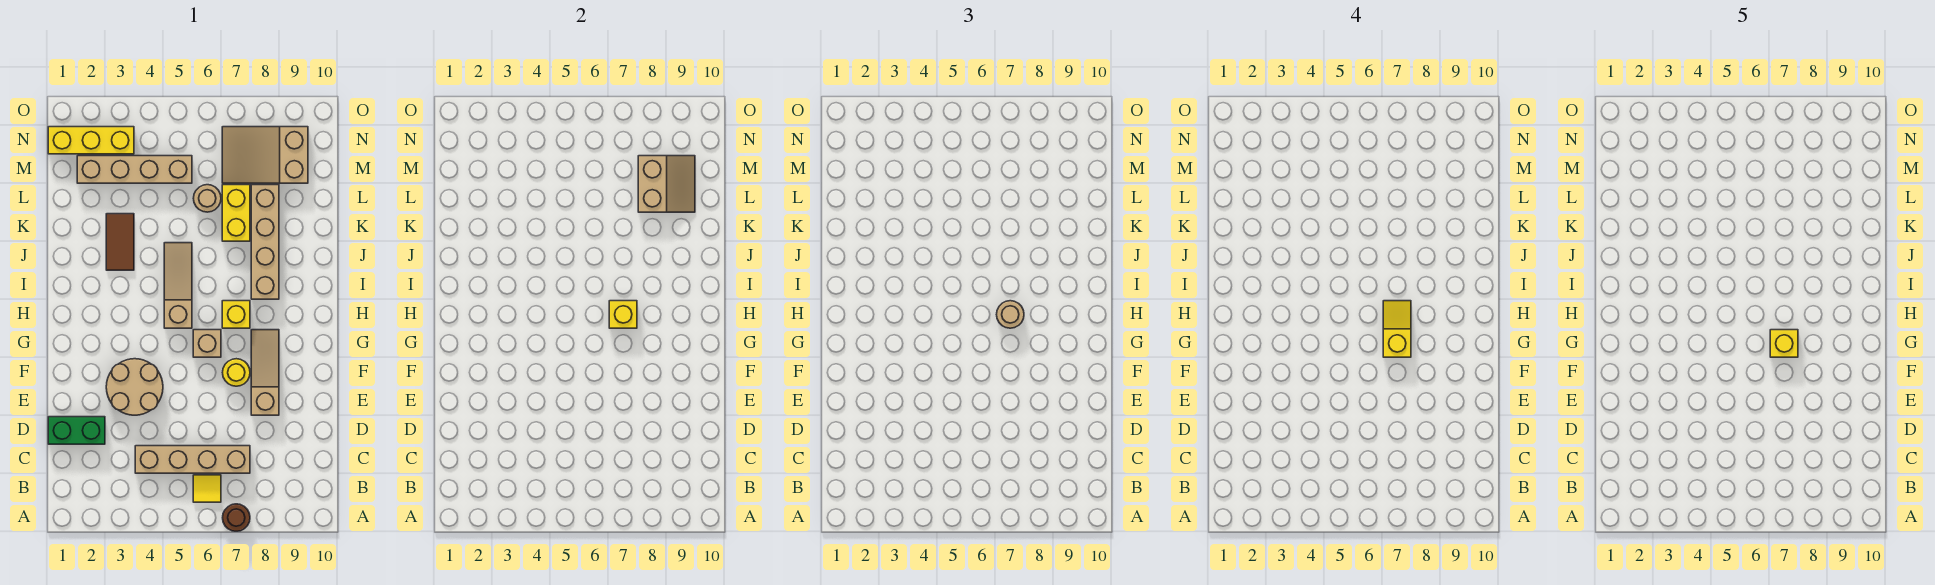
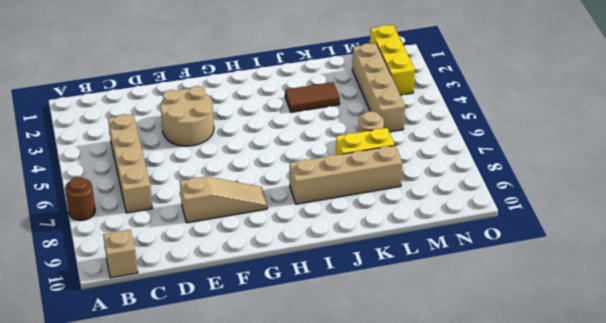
tan brick B10 level 1 -> tan brick G6 level 1
none -> yellow tile B6 level 1
none -> green brick D1:D2 level 1
none -> yellow round brick F7 level 1

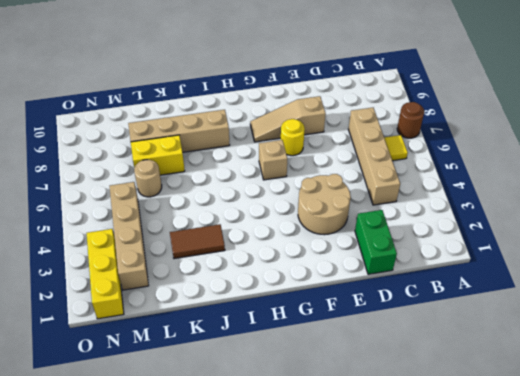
none -> tan slope H5:J5 level 1 top H
none -> yellow brick H7 level 1
none -> tan slope M7:N9 level 1 top 9

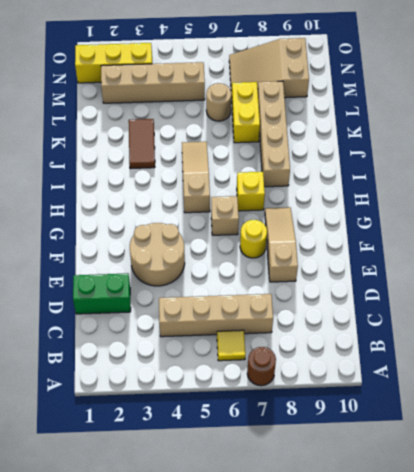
none -> yellow brick H7 level 2
none -> tan slope L8:M9 level 2 top 8
none -> tan round brick H7 level 3

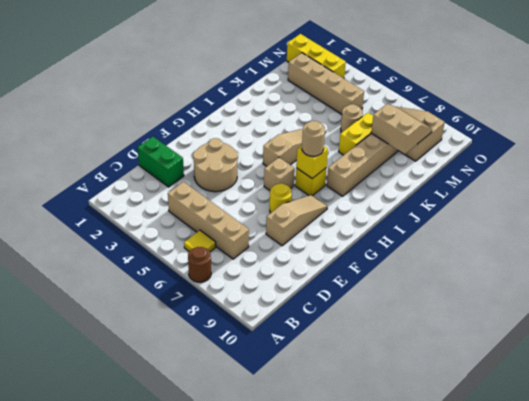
tan slope L8:M9 level 2 top L -> tan slope L8:M9 level 2 top 8
none -> brown tile J3:K3 level 1
none -> yellow slope G7:H7 level 4 top G
none -> yellow brick G7 level 5

